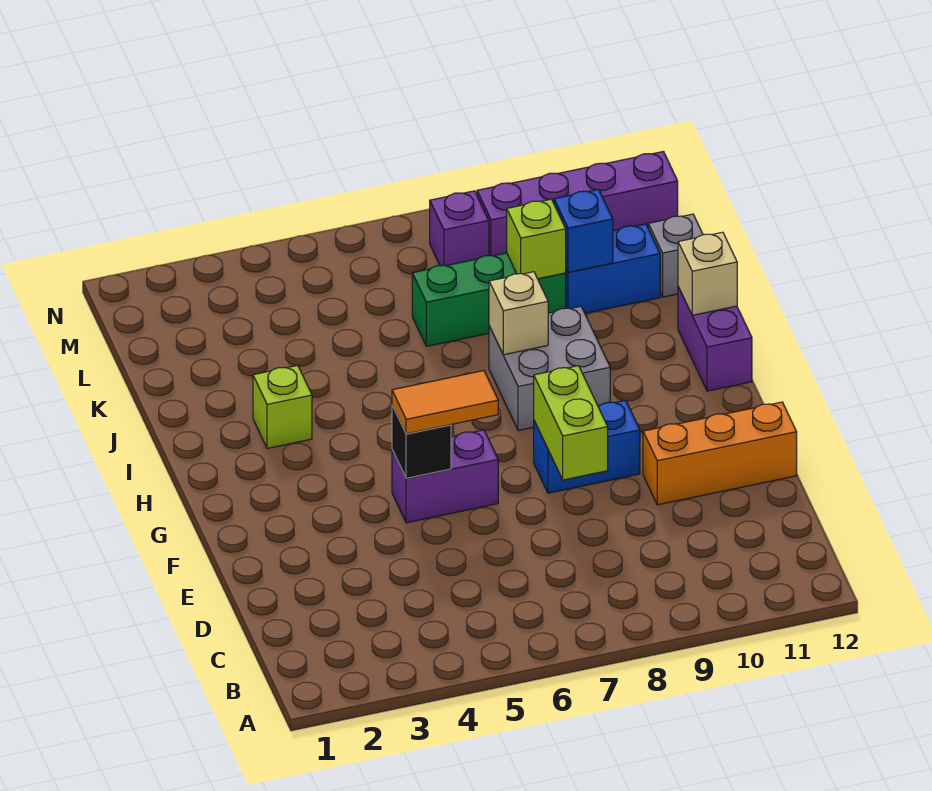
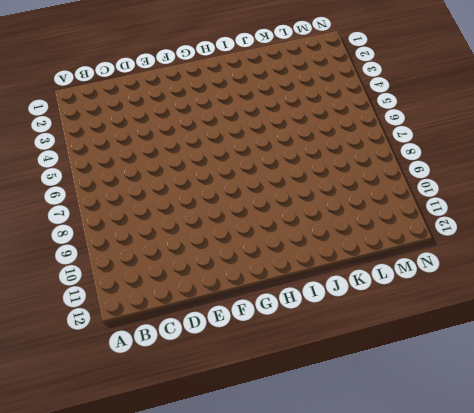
none -> orange brick E10:E12 level 1
none -> purple brick F5:F6 level 1
none -> blue brick F8:F9 level 1

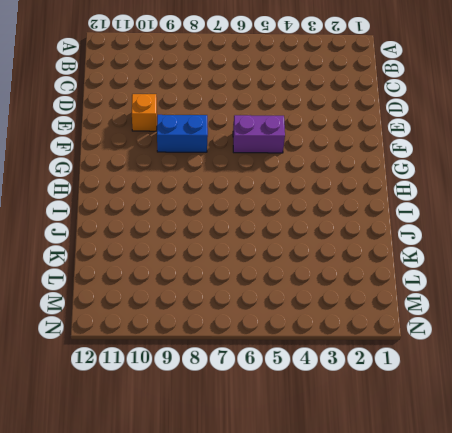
orange brick E10 level 1 -> orange brick E10:E12 level 1
none -> grey brick H8:I9 level 1
none -> purple brick H12:I12 level 1
none -> lime brick I3 level 1

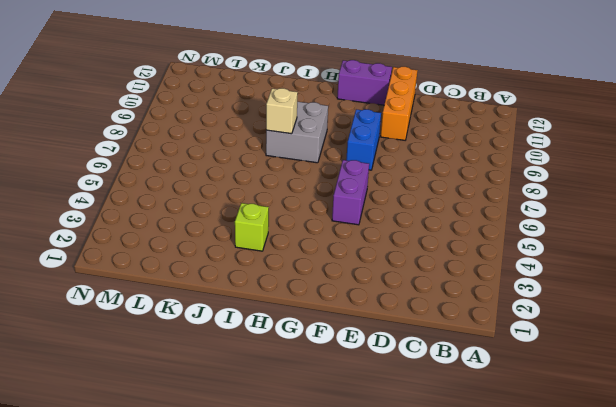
purple brick F12:G12 level 1 -> purple brick H12:I12 level 1
none -> green brick K7:K9 level 1
none -> blue brick K10:K11 level 1
none -> grey brick K12 level 1

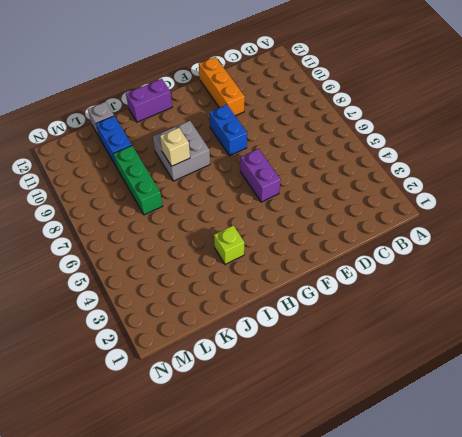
none -> purple brick M8 level 1
none -> purple brick M9:M12 level 1
none -> lime brick E8:F8 level 2

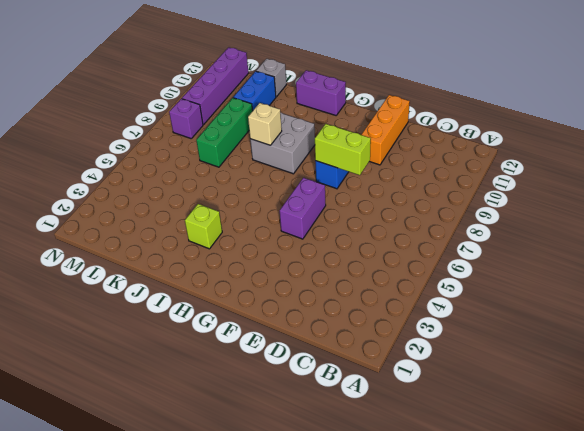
none -> black brick F5 level 2
none -> tan brick I12 level 2
none -> lime brick K9 level 2

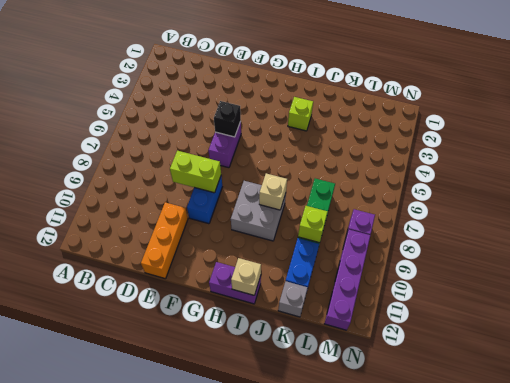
none -> blue brick K10 level 2
none -> orange tile F5:F6 level 3

